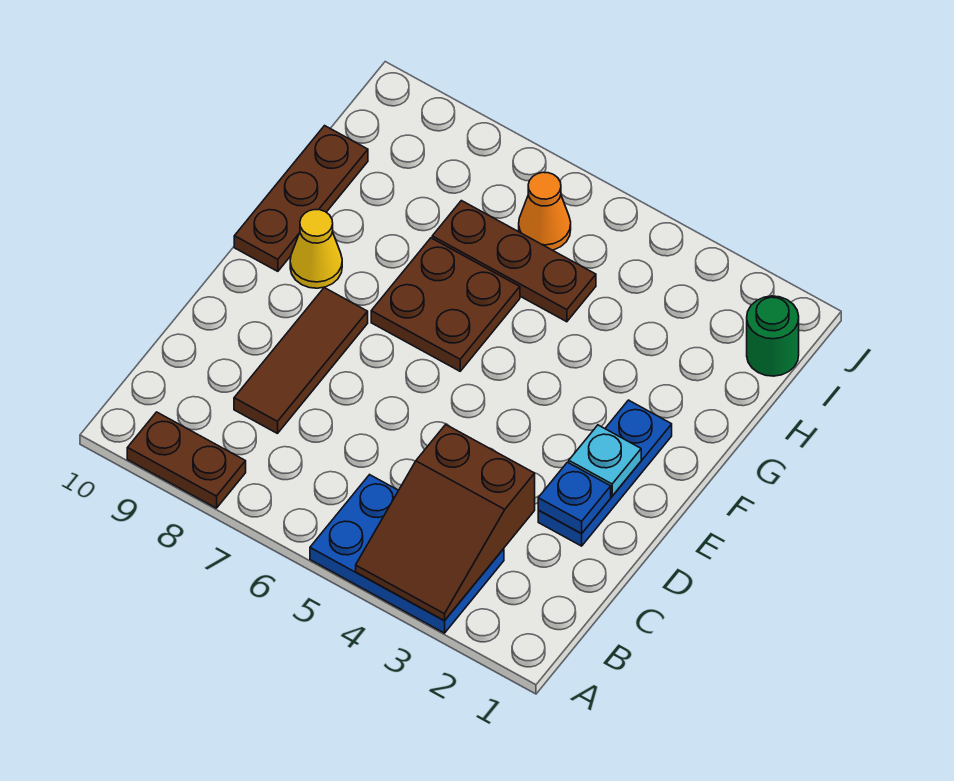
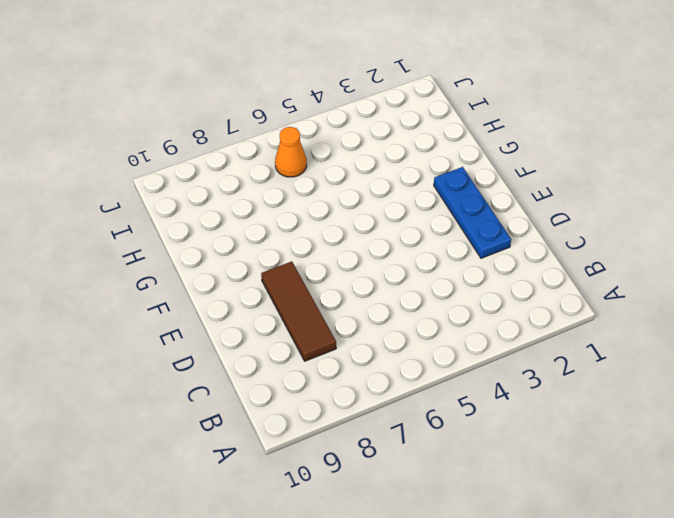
none -> blue plate A3:B5 level 1
none -> brown plate A8:A9 level 1
none -> brown plate F6:G7 level 1

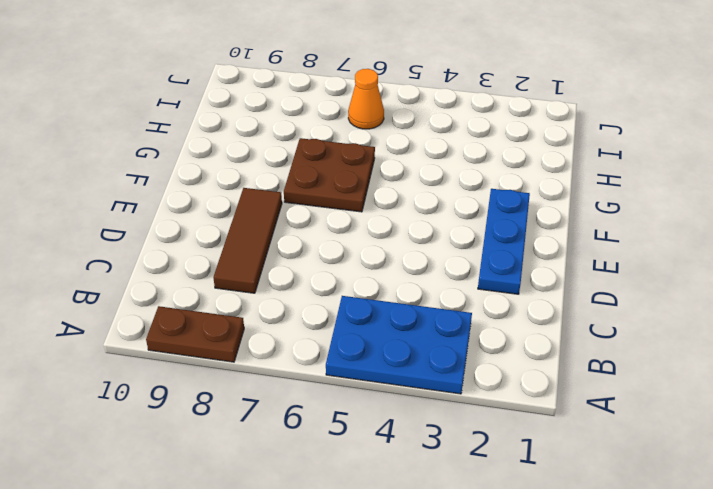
none -> yellow cone F9 level 1
none -> brown plate F10:H10 level 1
none -> brown plate H5:H7 level 1

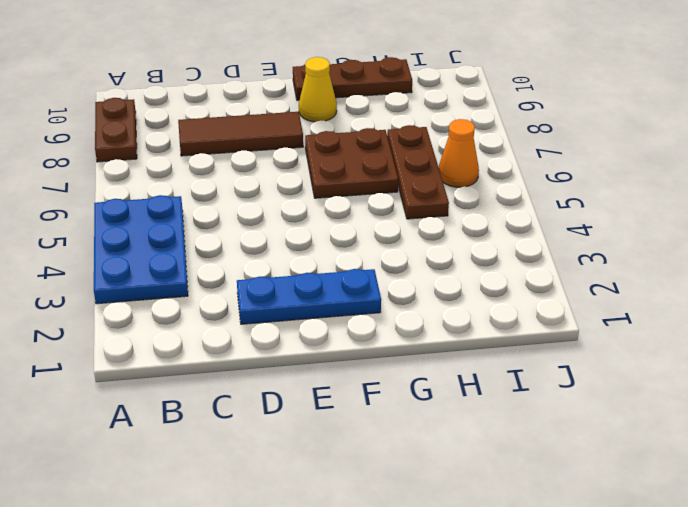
none -> green round brick I1 level 1
none -> brown slope A3:C4 level 2 top C
none -> blue plate D2 level 2

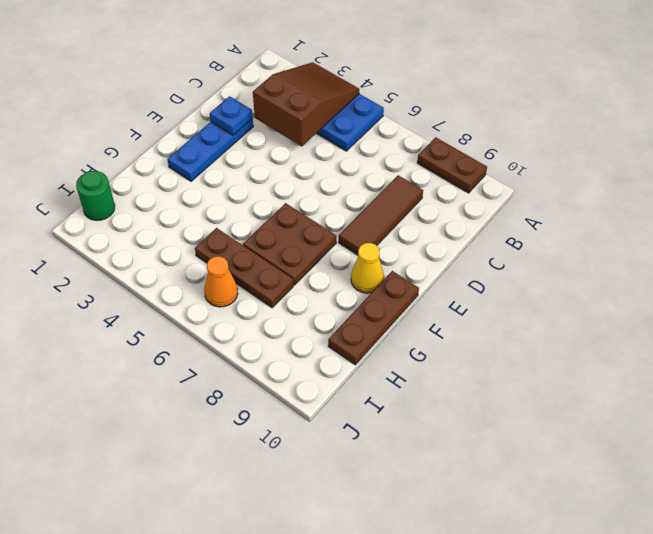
none -> cyan plate E2 level 2

